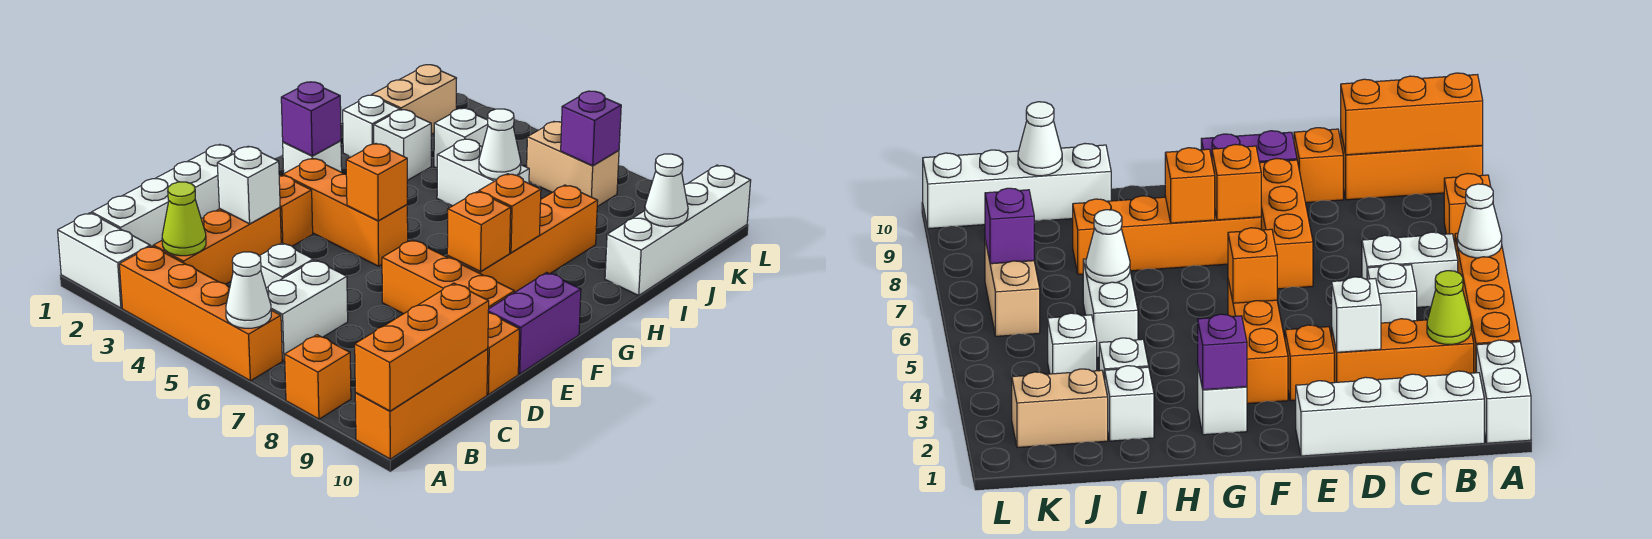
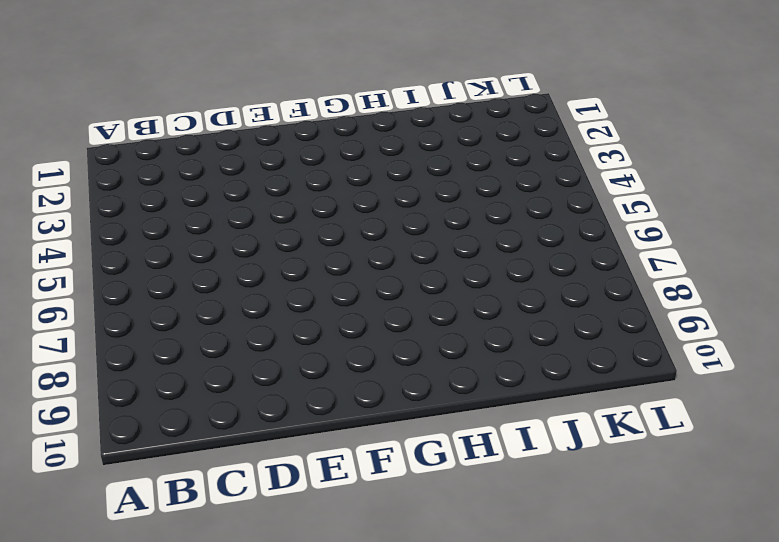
none -> white brick A1:A2 level 1
none -> orange brick A3:A6 level 1
none -> orange brick A8 level 1
none -> orange brick A10:C10 level 1

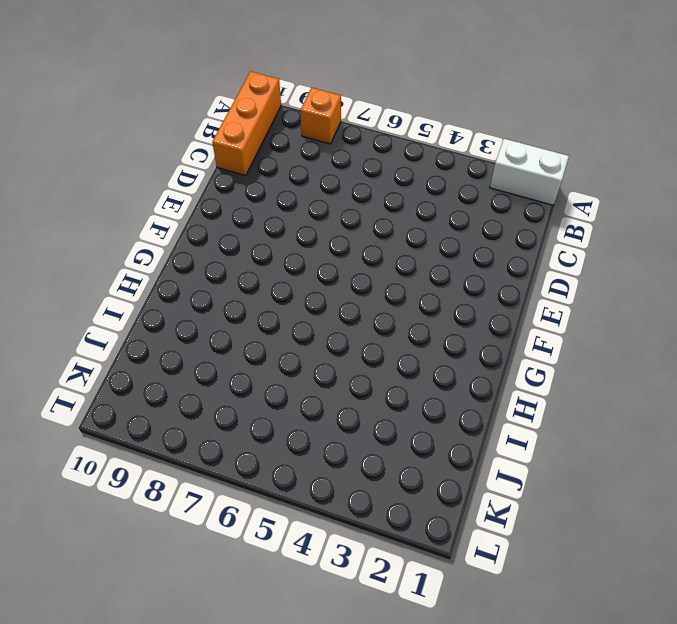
none -> orange brick A3:A6 level 1
none -> white brick B1:E1 level 1
none -> orange brick B3:D3 level 1
none -> white brick B6:C6 level 1

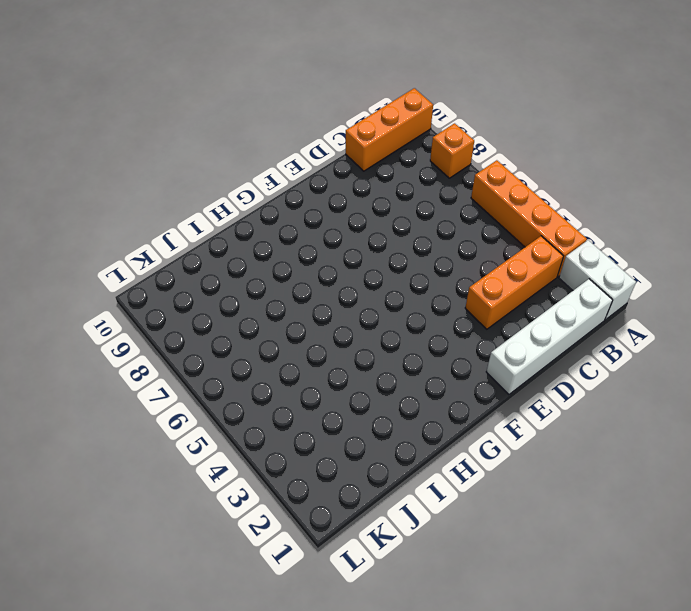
none -> white brick B6:C6 level 1
none -> white brick C5 level 1
none -> orange brick D10 level 1
none -> orange brick E3 level 1

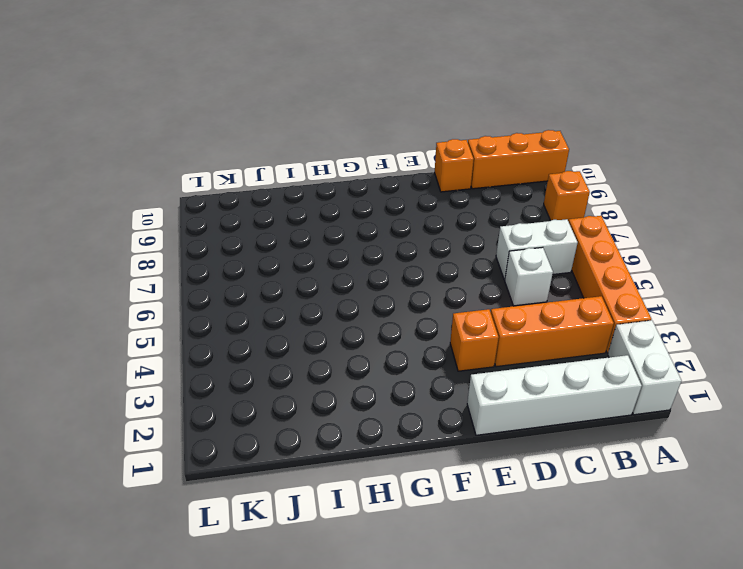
none -> orange brick E7:E9 level 1
none -> purple brick E10:F10 level 1
none -> orange brick F3:F5 level 1
none -> orange brick F8:I8 level 1

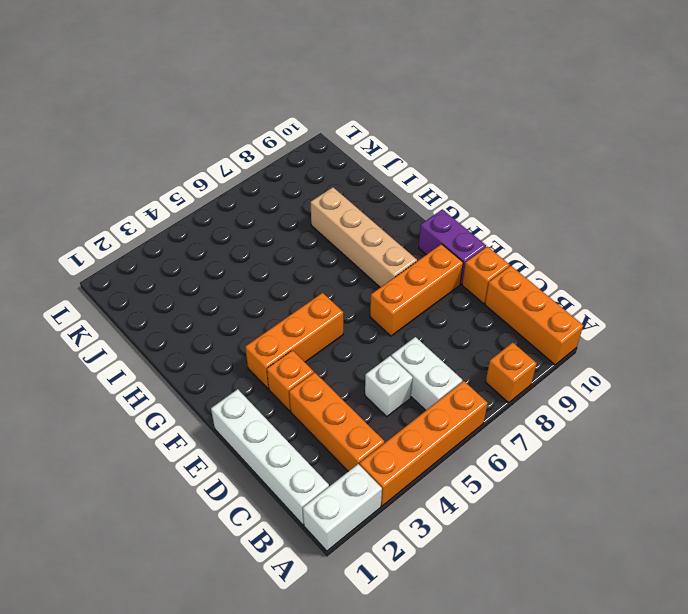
tan brick F8:I8 level 1 -> orange brick F8:I8 level 1
none -> white brick G2 level 1
none -> white brick I2 level 1
none -> white brick I3 level 1
none -> white brick I5:I6 level 1

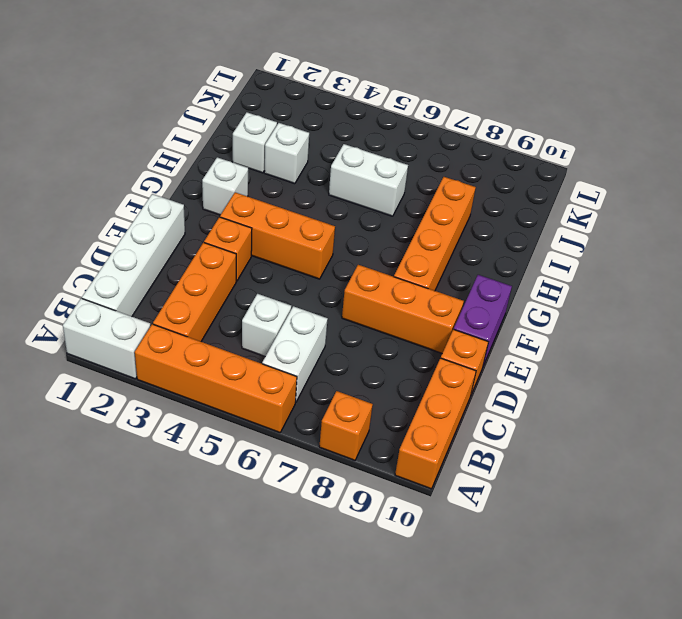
none -> white brick I10:L10 level 1
none -> tan brick J2:K2 level 1
none -> white brick J4 level 1
none -> tan brick K6:K7 level 1

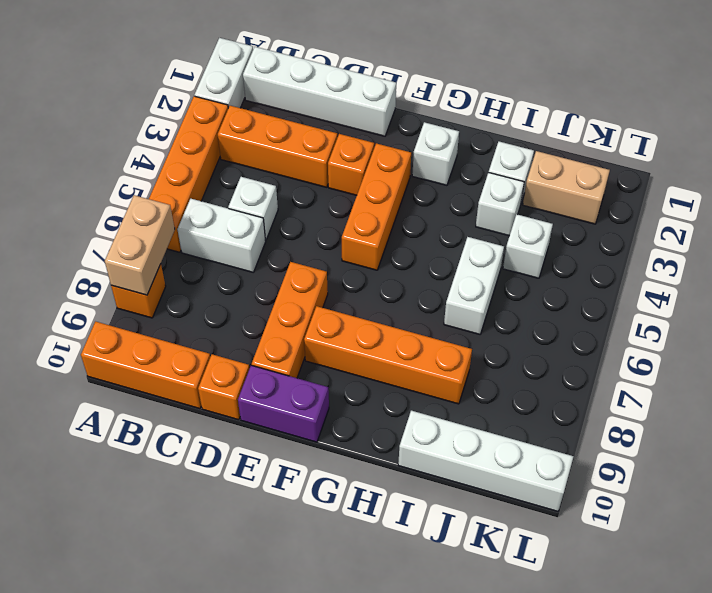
tan brick A7:A8 level 2 -> tan brick K6:K7 level 1
none -> white cone A6 level 2
none -> orange brick A10:C10 level 2
none -> lime cone B3 level 2
none -> white brick D3 level 2

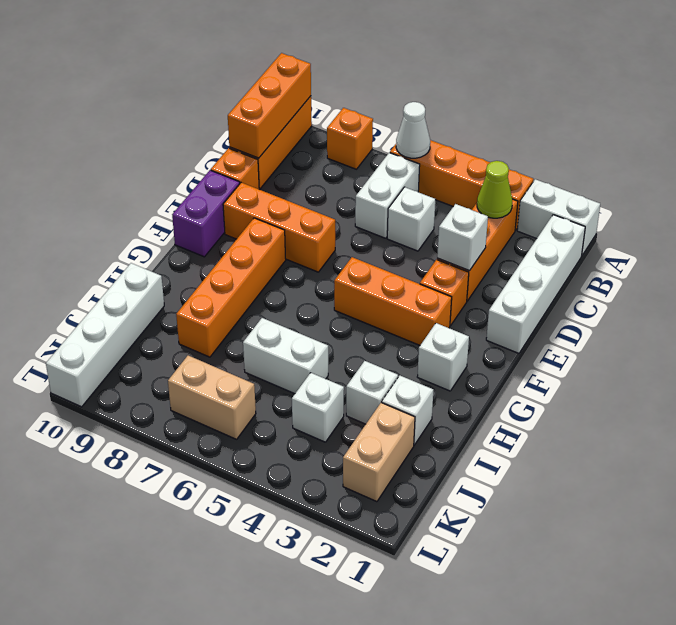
none -> orange brick F5 level 2
none -> orange brick F8 level 2
none -> purple brick G2 level 2
none -> orange brick G8 level 2

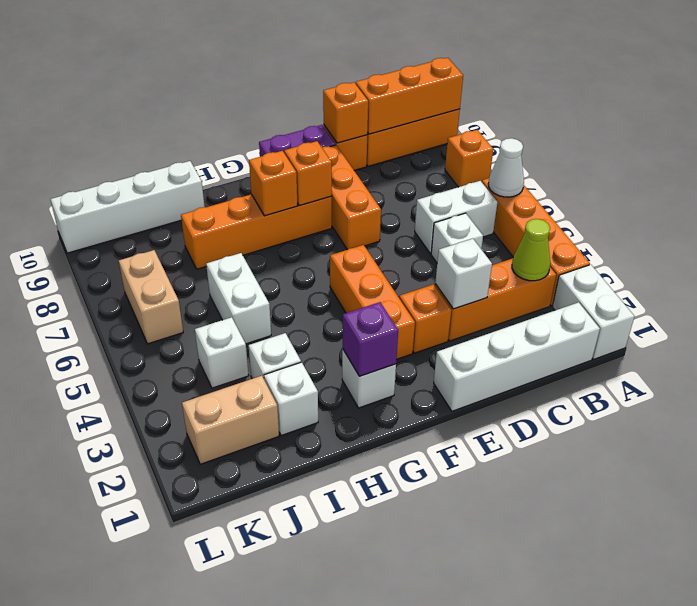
orange brick D10 level 2 -> orange brick F5 level 2
none -> white cone I6 level 2
none -> white cone J10 level 2
none -> purple brick K7 level 2

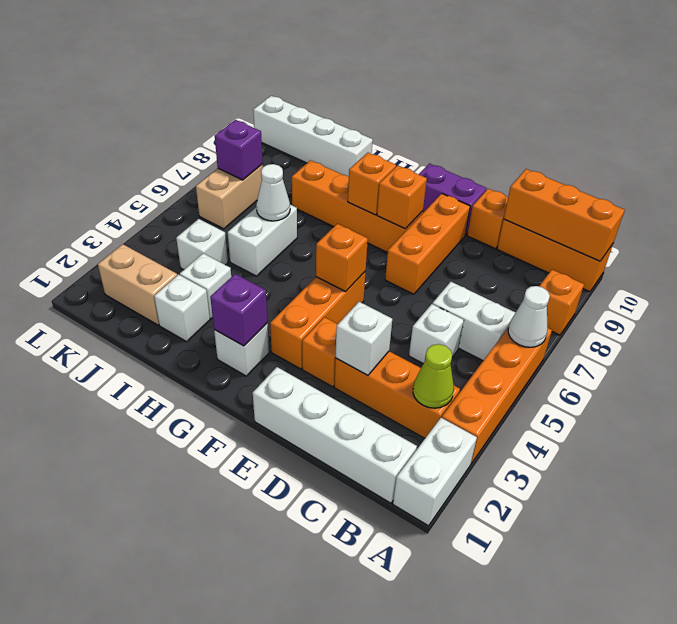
none -> white cone J10 level 2

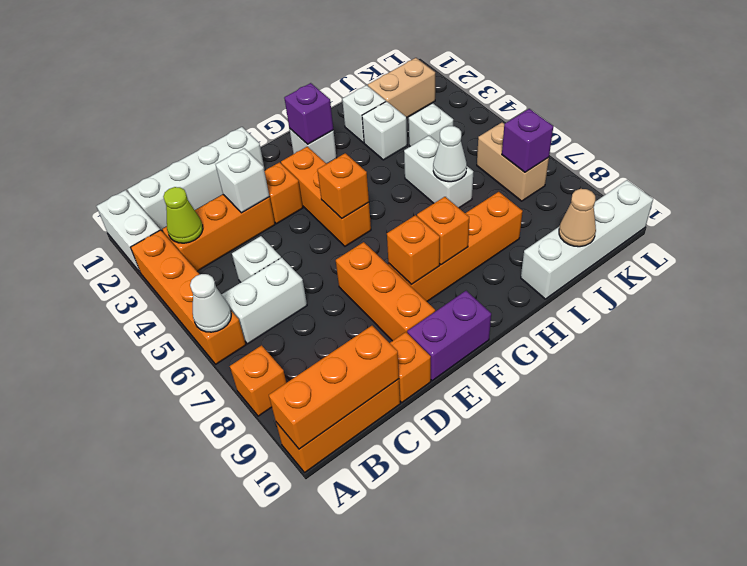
tan cone J10 level 2 -> white cone J10 level 2

